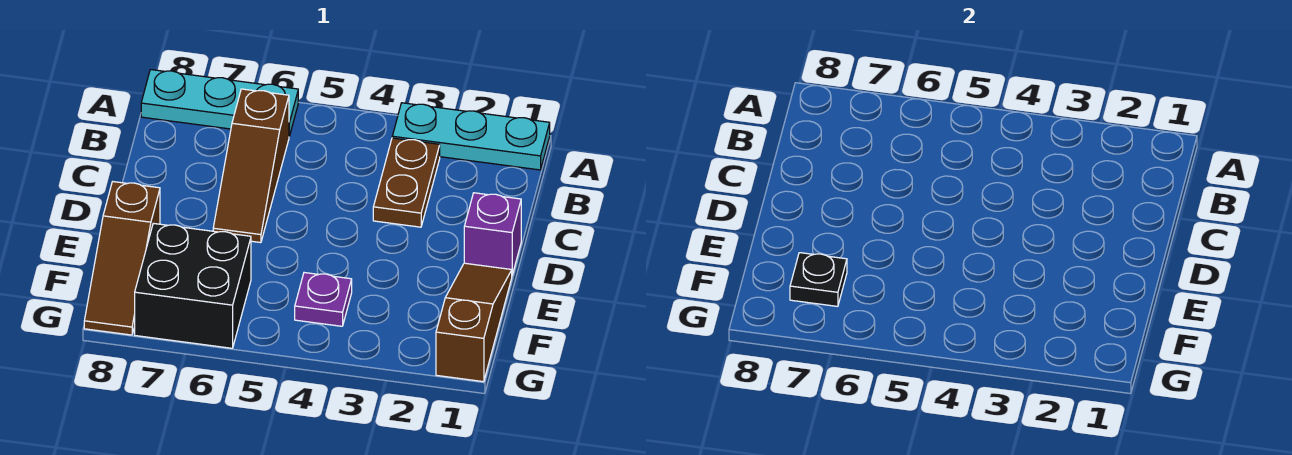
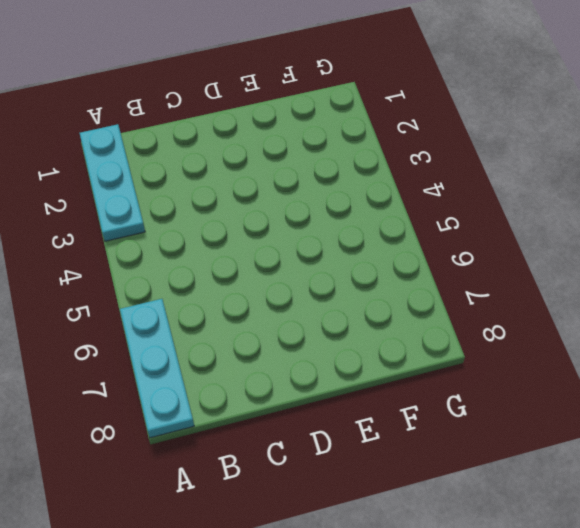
none -> brown plate B3:C3 level 1
none -> brown slope B6:D6 level 1 top B

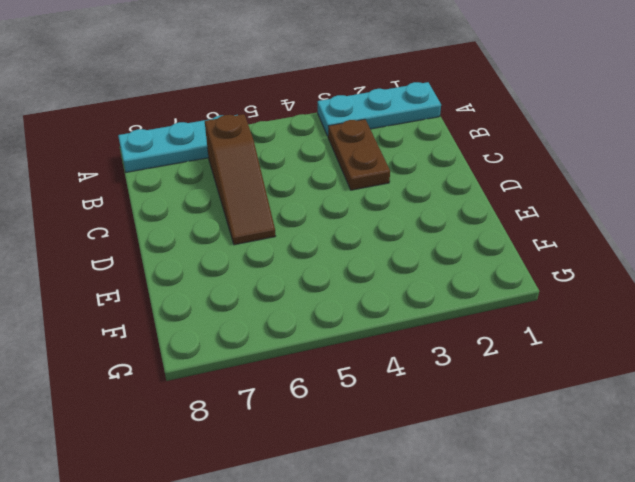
none -> purple brick D1 level 1
none -> brown slope E1:G1 level 1 top G

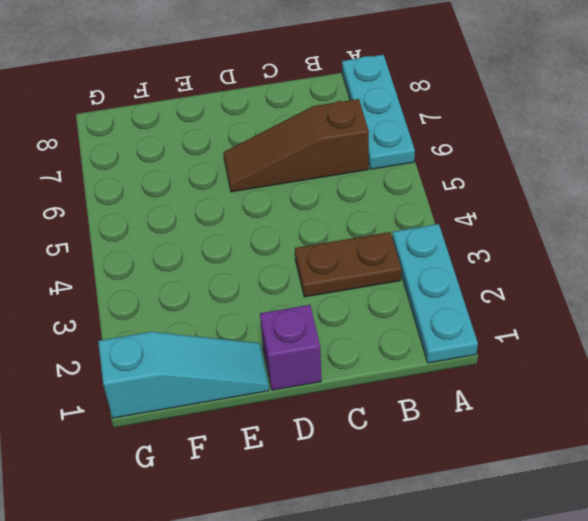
cyan slope E1:G1 level 1 top G -> brown slope E1:G1 level 1 top G
none -> brown slope E8:G8 level 1 top E
none -> purple plate F4 level 1

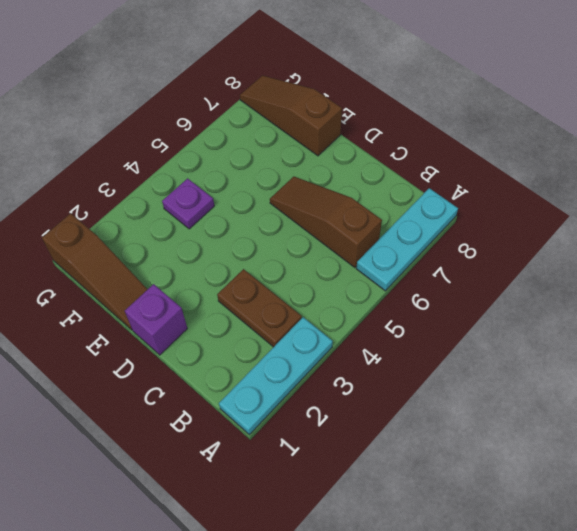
none -> black brick F6:G7 level 1
none -> black plate F7 level 2

